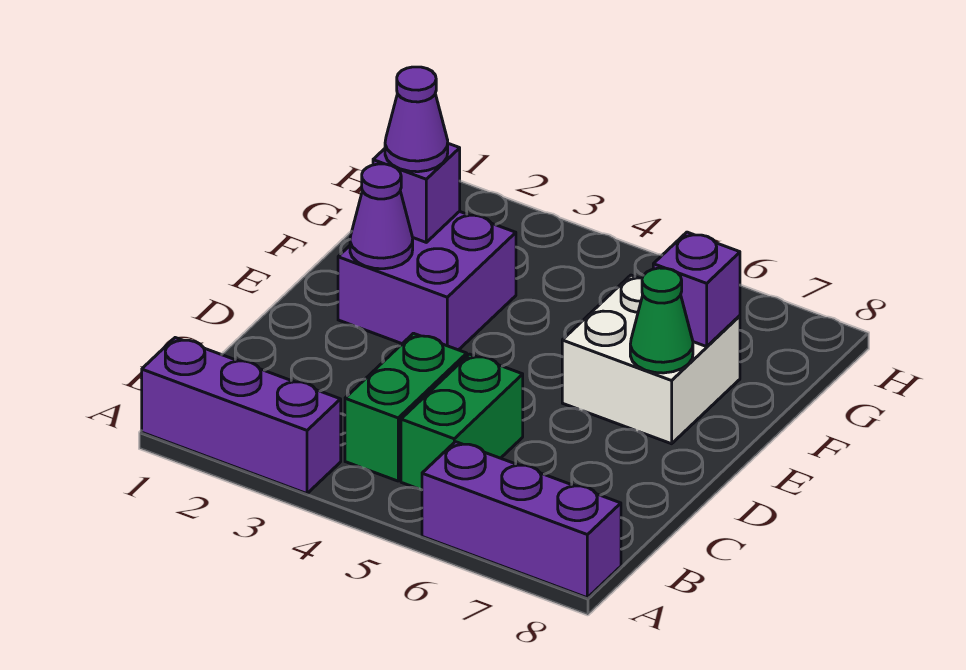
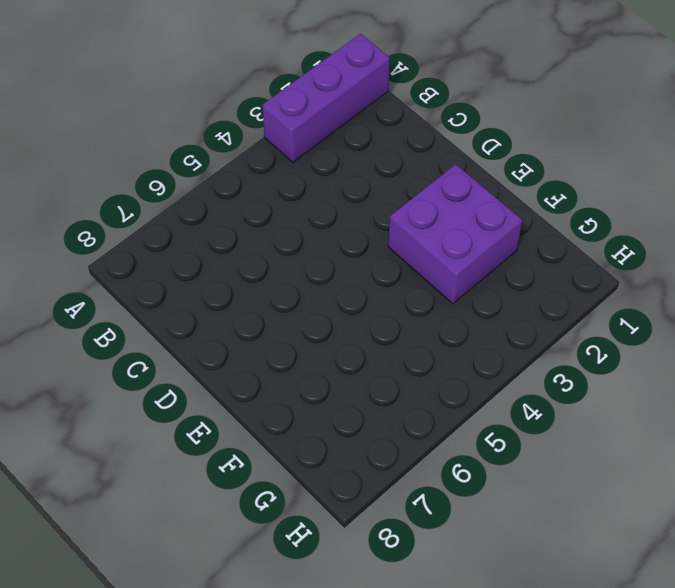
none -> purple brick A6:A8 level 1
none -> green brick B4:C4 level 1

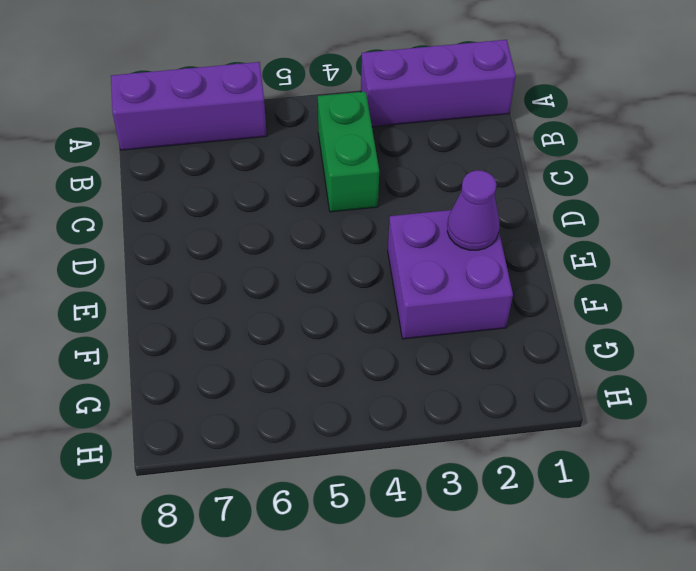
none -> green brick B5:C5 level 1
none -> white brick E6:F7 level 1

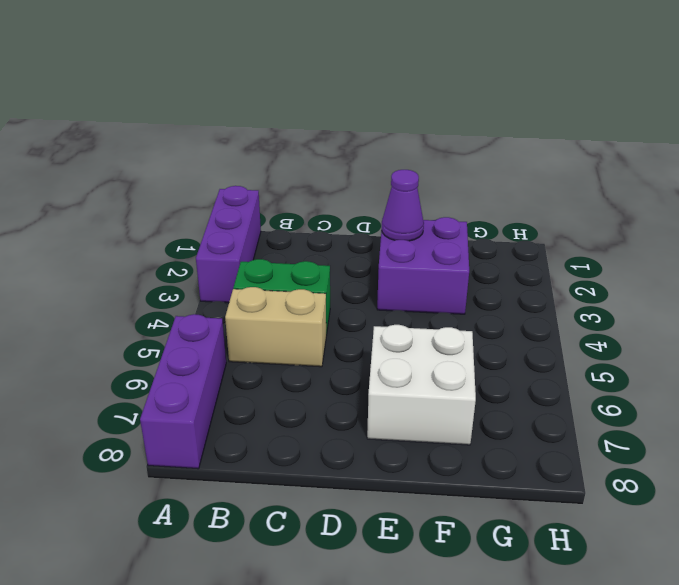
tan brick B5:C5 level 1 -> green brick B5:C5 level 1
none -> green cone E7 level 2
none -> purple brick F2 level 2

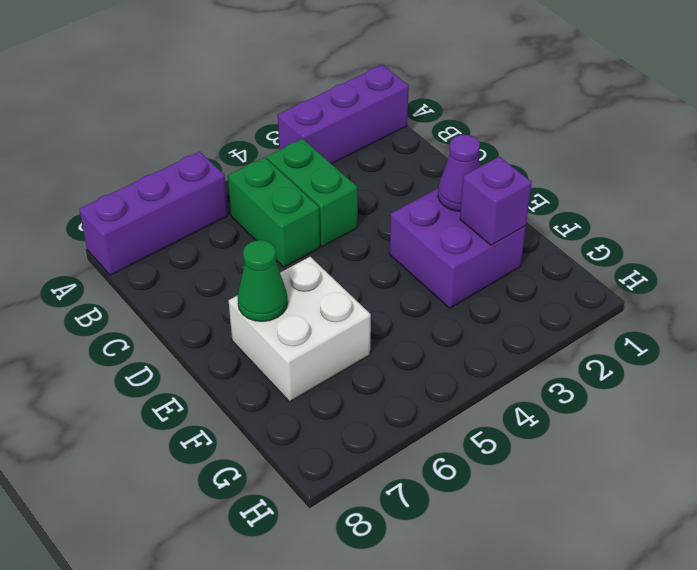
none -> purple brick F7 level 2
none -> purple cone F2 level 3

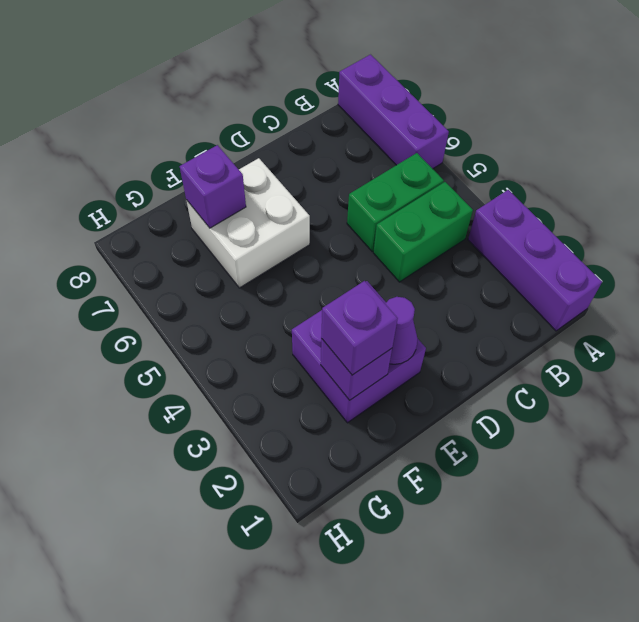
purple brick F2 level 3 -> purple cone F2 level 3
none -> green cone E7 level 2

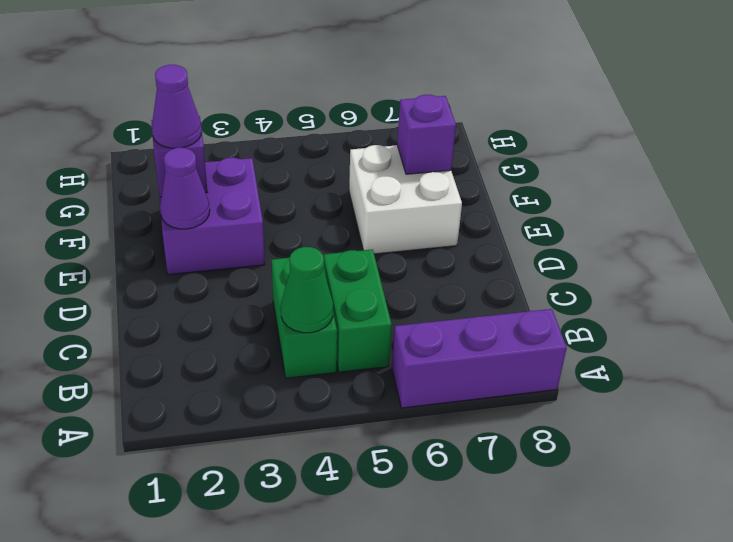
green cone B4 level 2 -> green cone E7 level 2
none -> purple brick A1:A3 level 1

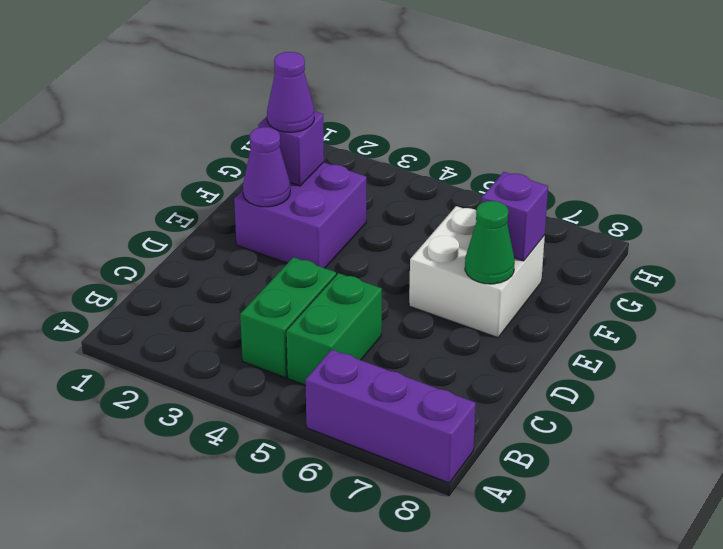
none -> purple brick A1:A3 level 1

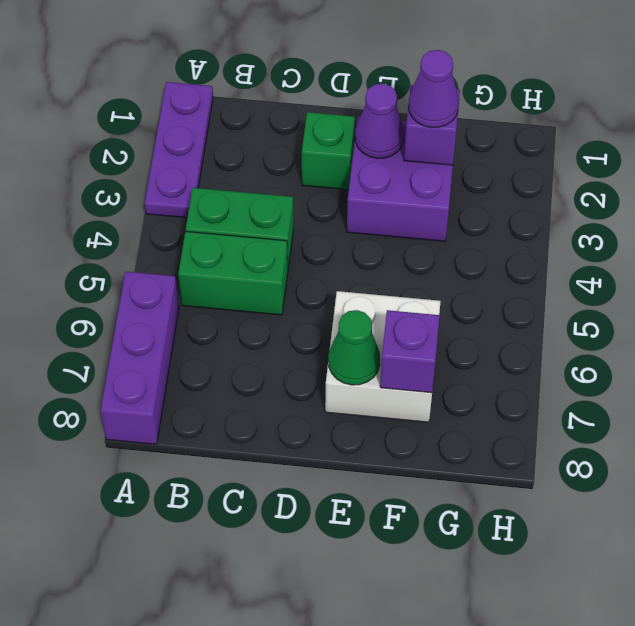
purple plate A1:A3 level 1 -> purple brick A1:A3 level 1
green brick D2 level 1 -> none

